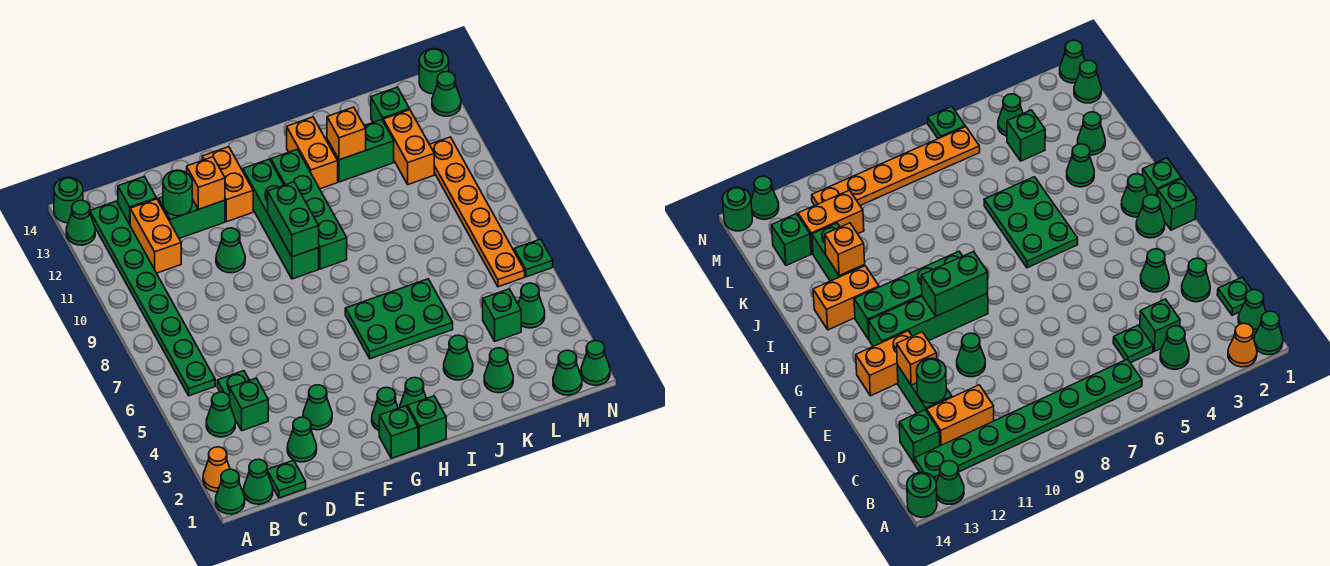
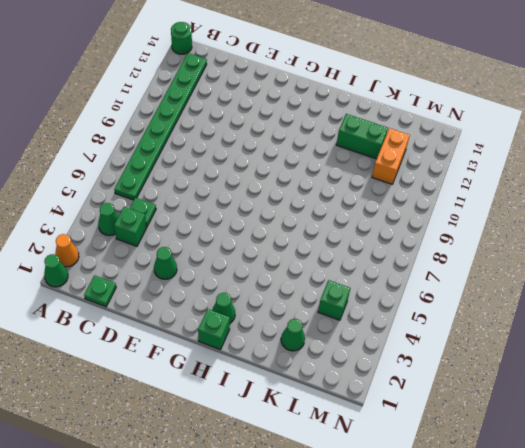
none -> green cone A13 level 1
none -> green cone B1 level 1
none -> orange brick C11:C12 level 1
none -> green brick C13 level 1

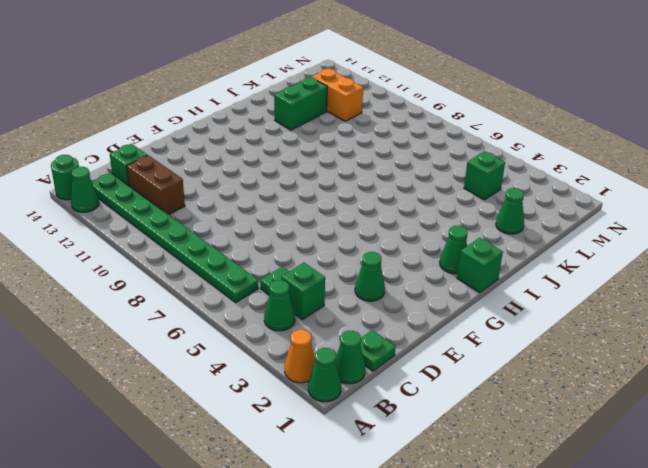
brown brick C11:C12 level 1 -> orange brick C11:C12 level 1
none -> green cone D2 level 1
none -> green brick D12:E12 level 1
none -> green cone E10 level 1
none -> orange brick F12:F13 level 1

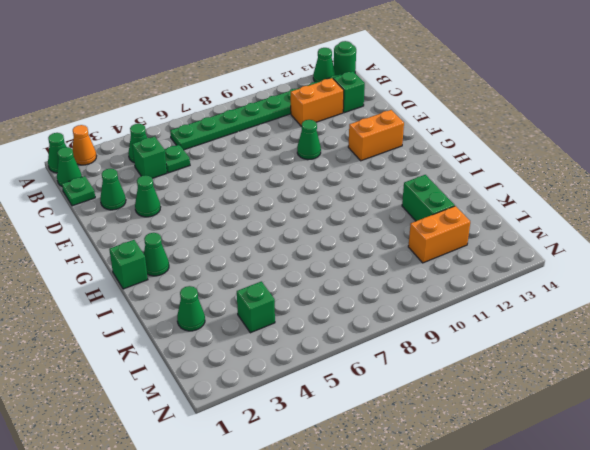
none -> green brick D12:E12 level 1
none -> green brick G1 level 1
none -> green cone G2 level 1
none -> green brick G9:G12 level 1

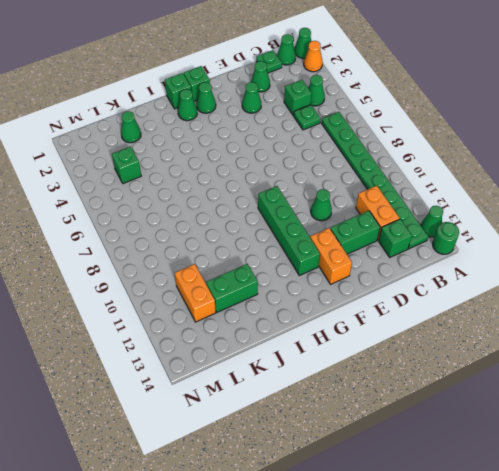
none -> green plate H5:J6 level 1
none -> green brick H9:H12 level 1
none -> orange brick I12:I13 level 1
none -> green cone J3 level 1

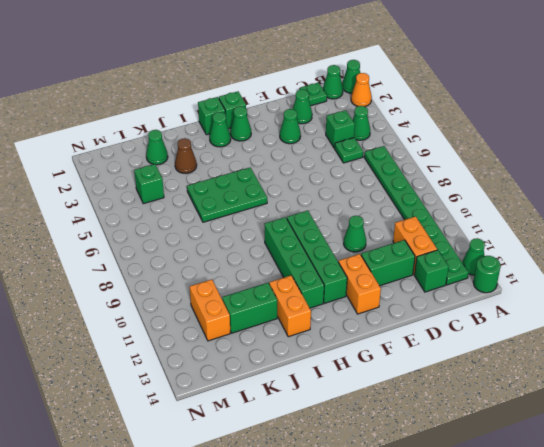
brown cone J3 level 1 -> green cone J3 level 1
none -> green brick L13 level 1
none -> green cone M1 level 1
none -> green cone M4 level 1
none -> orange plate M6:M11 level 1

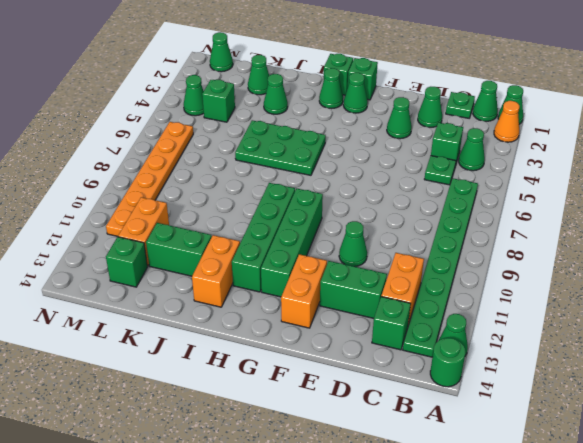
none -> green cone N1 level 1
none -> green plate N6 level 1
none -> green cone N13 level 1
none -> green round brick N14 level 1

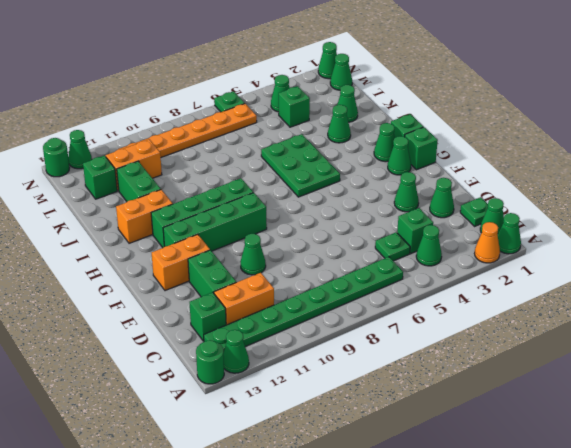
none -> green round brick D12 level 2
none -> orange brick E12 level 2
none -> green brick G9:G10 level 2
none -> orange brick J12 level 2

